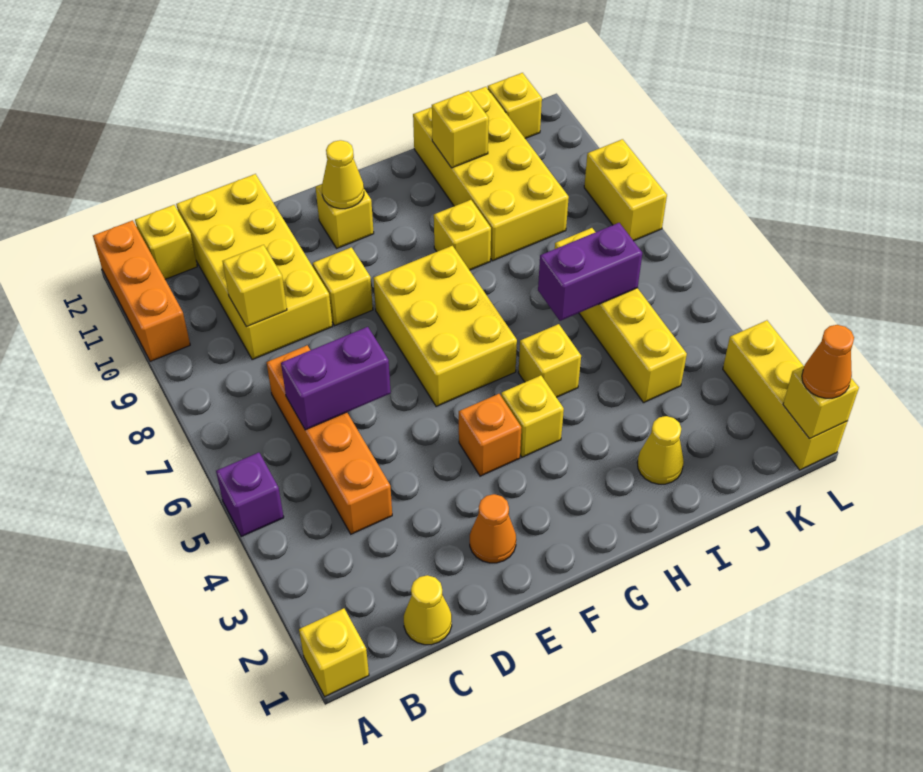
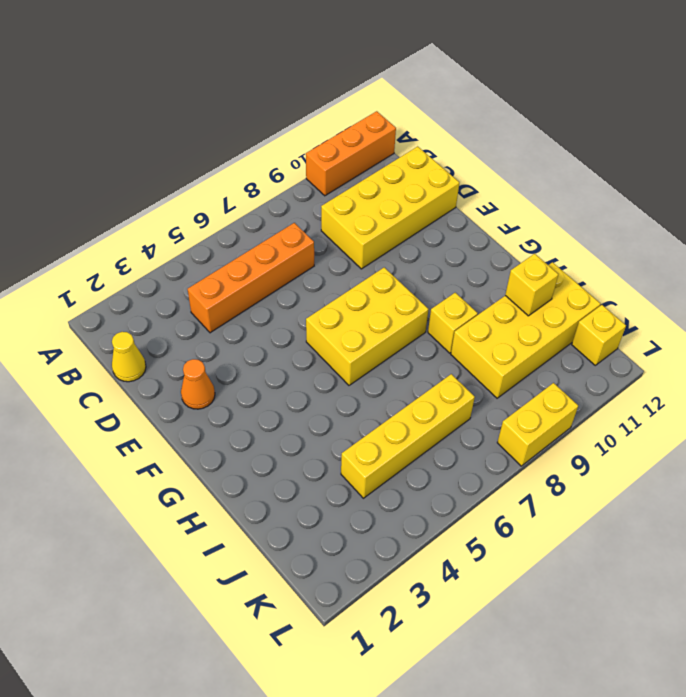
none -> yellow brick A1 level 1
none -> purple brick A5 level 1
none -> yellow brick B12 level 1

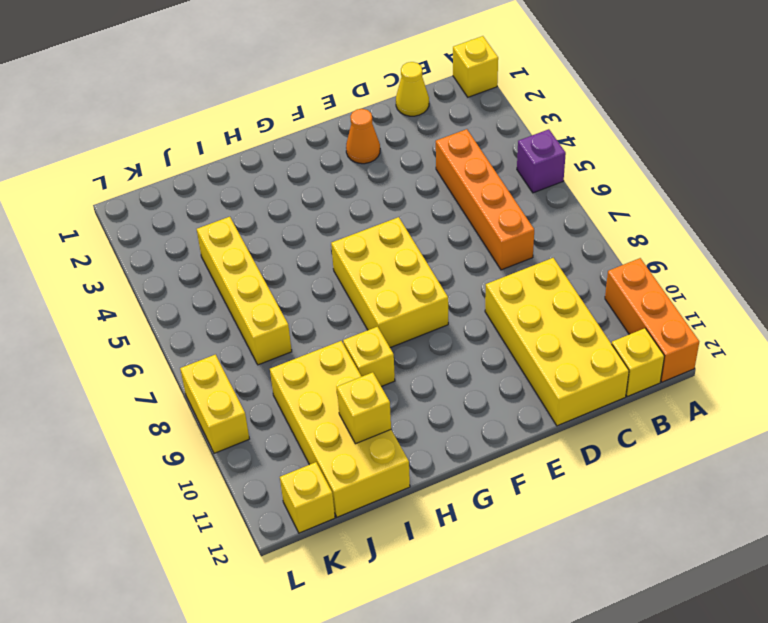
none -> yellow brick E9 level 1
none -> orange brick F4 level 1
none -> yellow brick F11 level 1

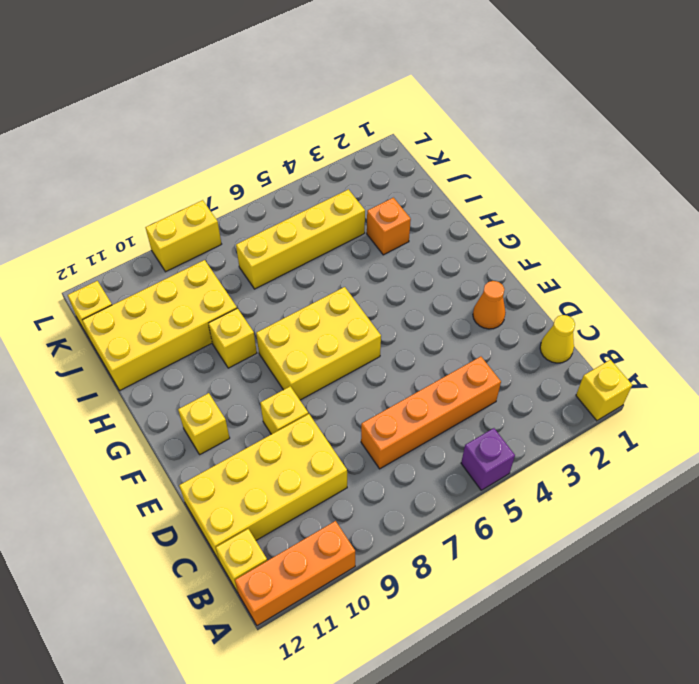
orange brick I3 level 1 -> orange brick F4 level 1
none -> yellow brick G4 level 1
none -> yellow brick H5 level 1
none -> yellow cone I2 level 1

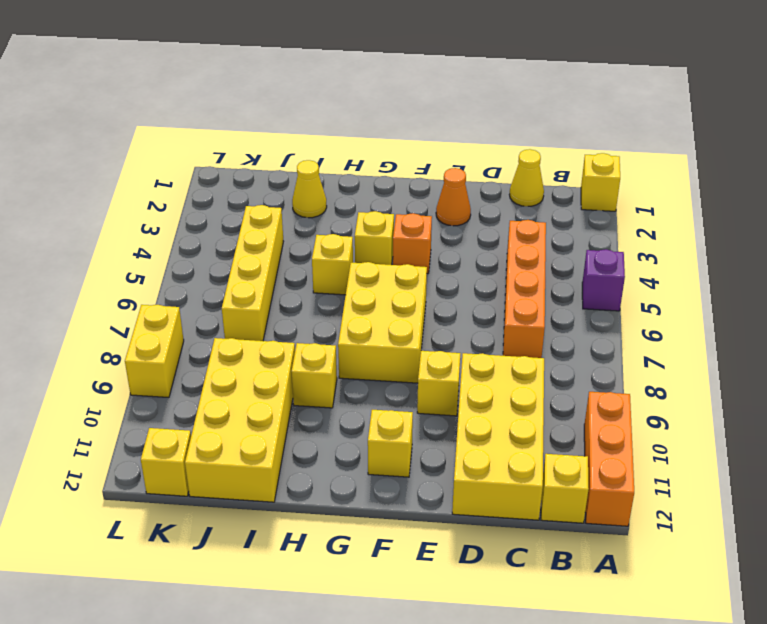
none -> yellow brick L1:L3 level 1
none -> purple brick C6:D6 level 2
none -> yellow brick C9 level 2

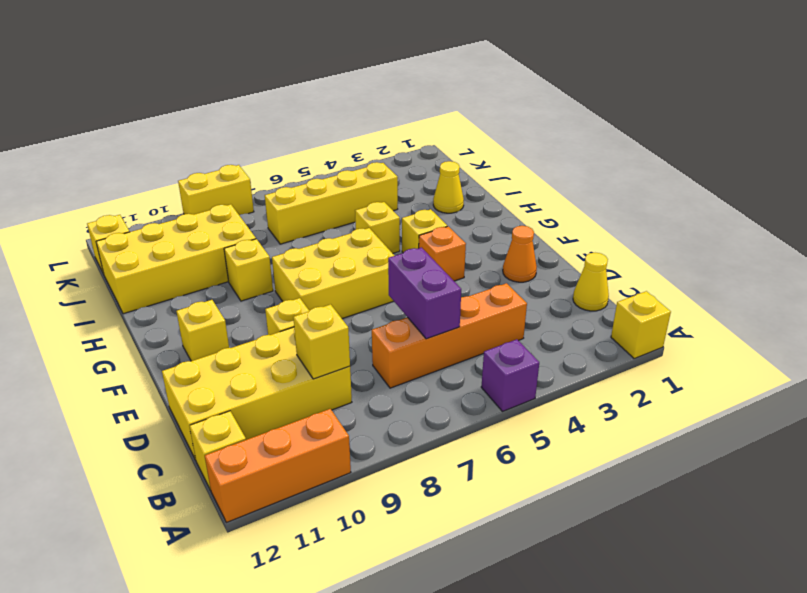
none -> yellow brick L1:L3 level 1
none -> yellow cone F11 level 2
none -> purple brick I6:J6 level 2

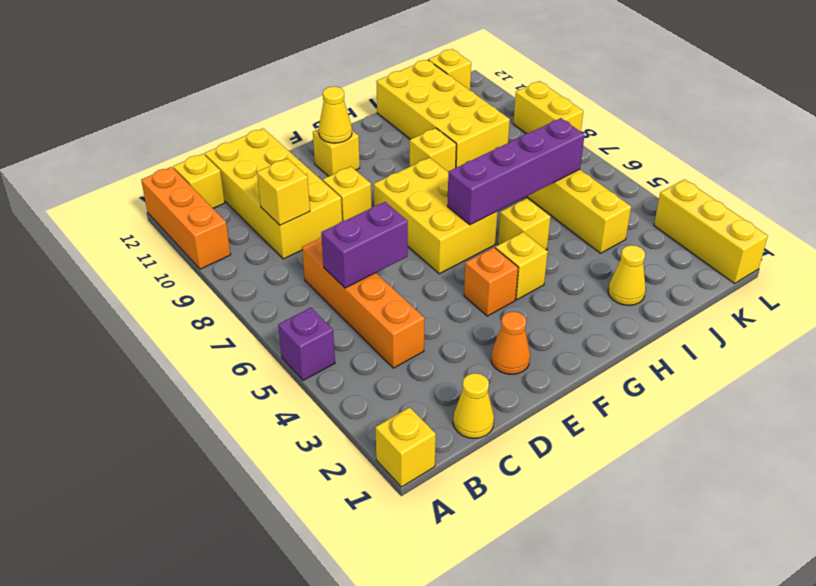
purple brick G6:J6 level 2 -> purple brick I6:J6 level 2
none -> yellow brick I11 level 2
none -> yellow brick L1 level 2
none -> orange cone L1 level 3

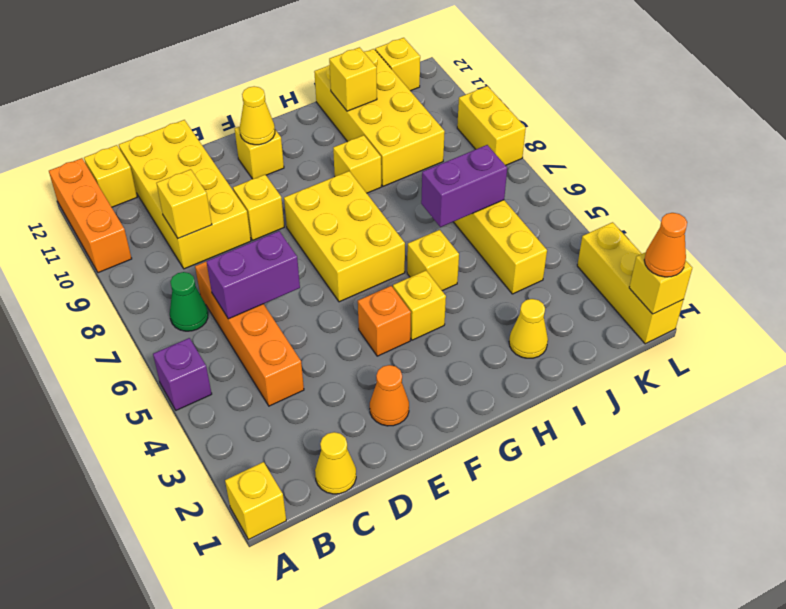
green cone B7 level 1 -> none

